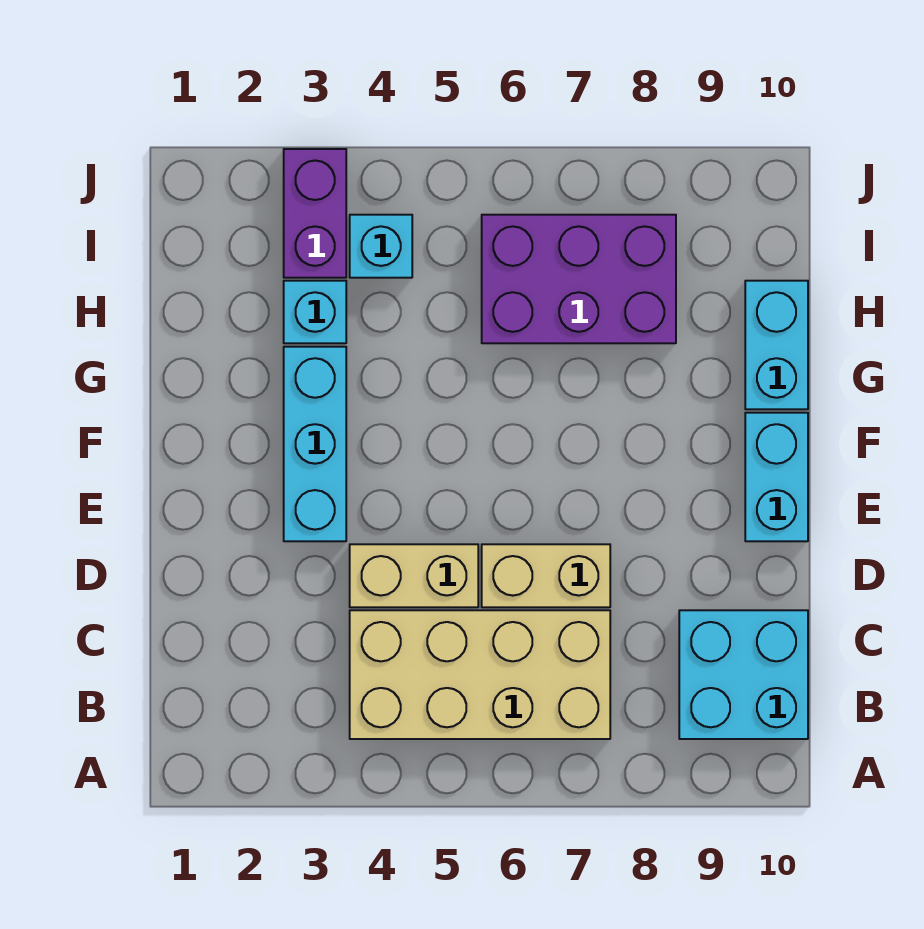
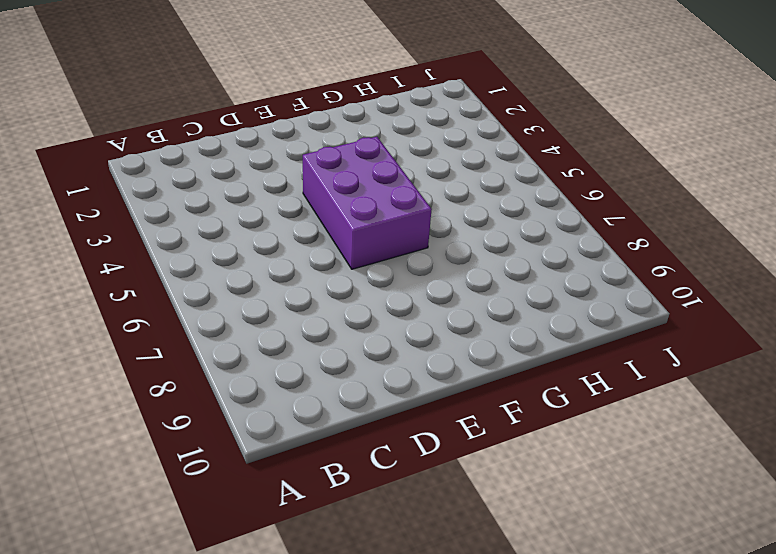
purple brick E4:F6 level 1 -> purple brick H6:I8 level 1
none -> tan brick B4:C7 level 1
none -> cyan brick B9:C10 level 1

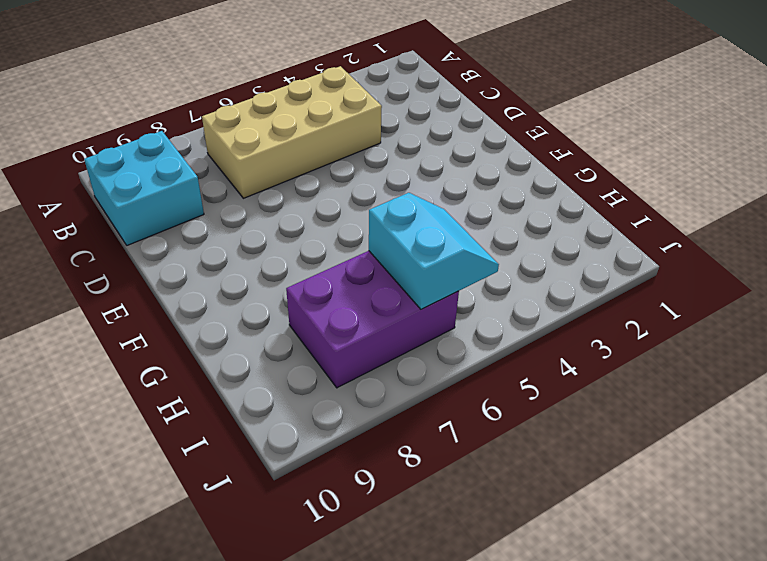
cyan slope H5:I6 level 2 top 6 -> none
none -> tan brick D4:D5 level 1
none -> tan brick D6:D7 level 1

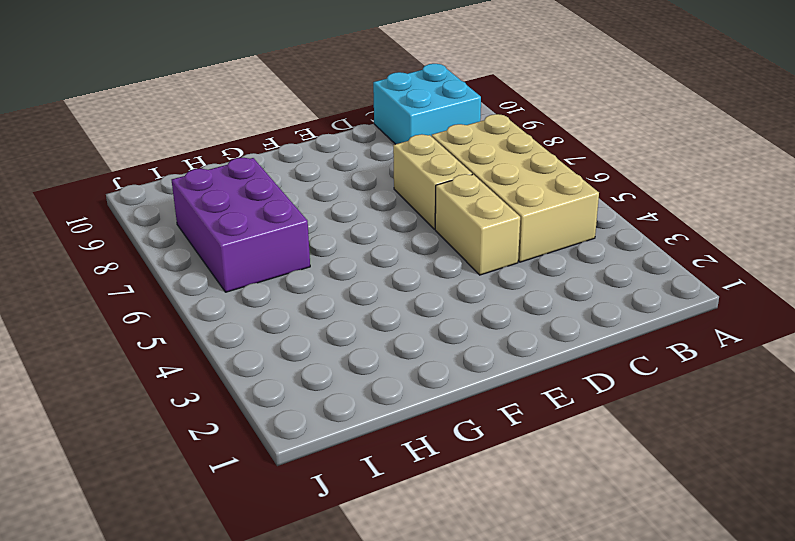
none -> cyan brick E3:G3 level 1
none -> cyan brick E10:F10 level 1

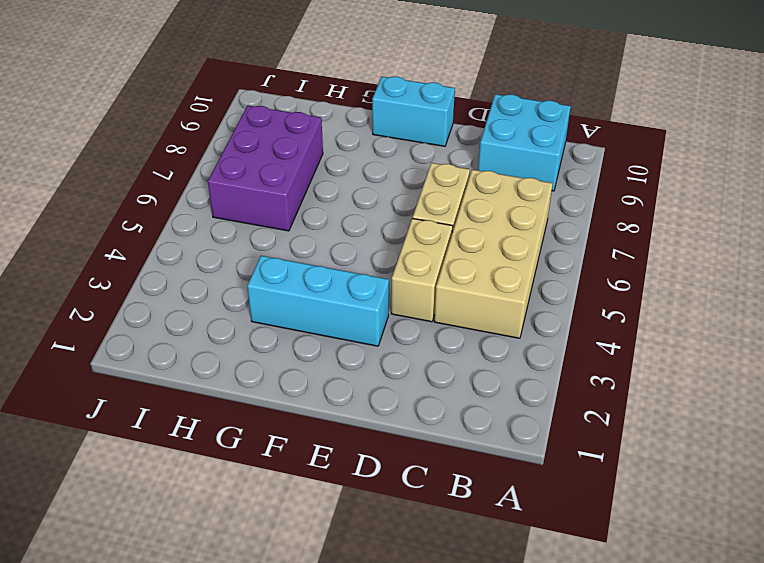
none -> cyan brick G10:H10 level 1
none -> cyan brick H3 level 1

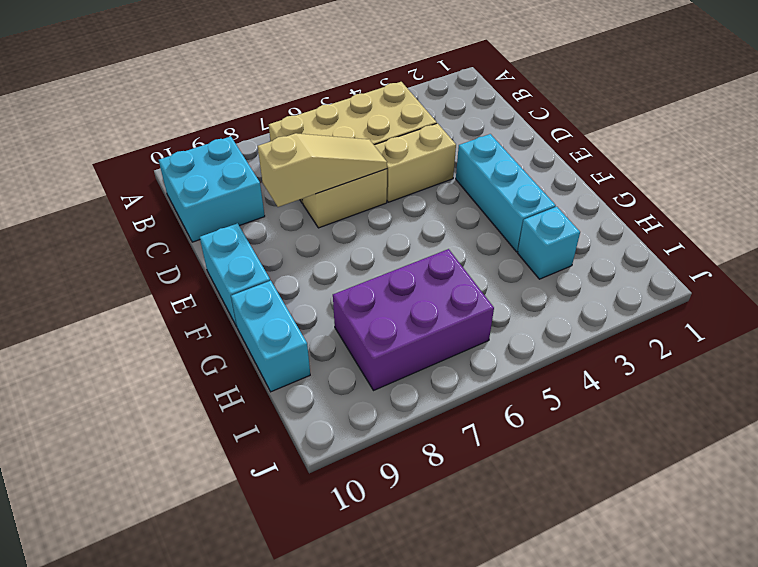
tan slope D6:D8 level 2 top 8 -> none
none -> purple brick I3:J3 level 1
none -> cyan brick I4 level 1

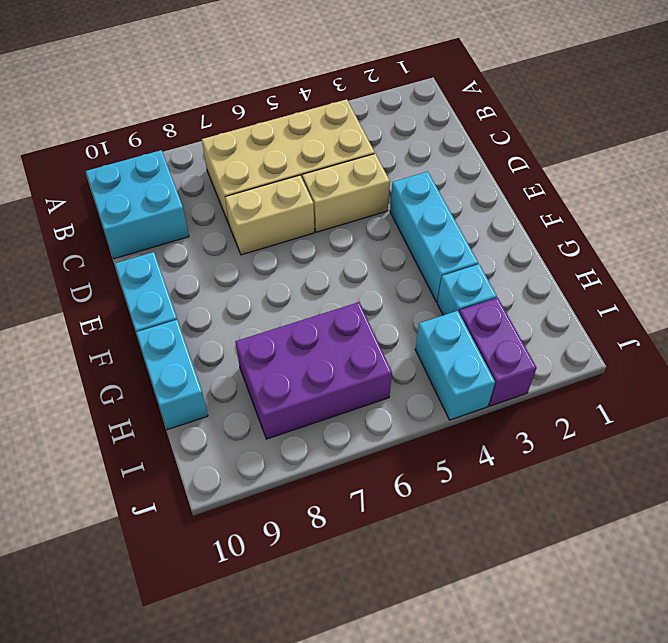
cyan brick I4:J4 level 1 -> cyan brick I4 level 1

